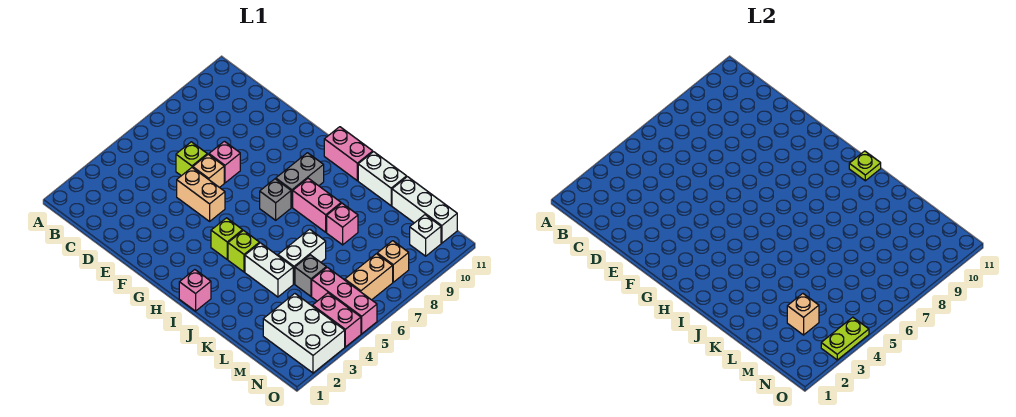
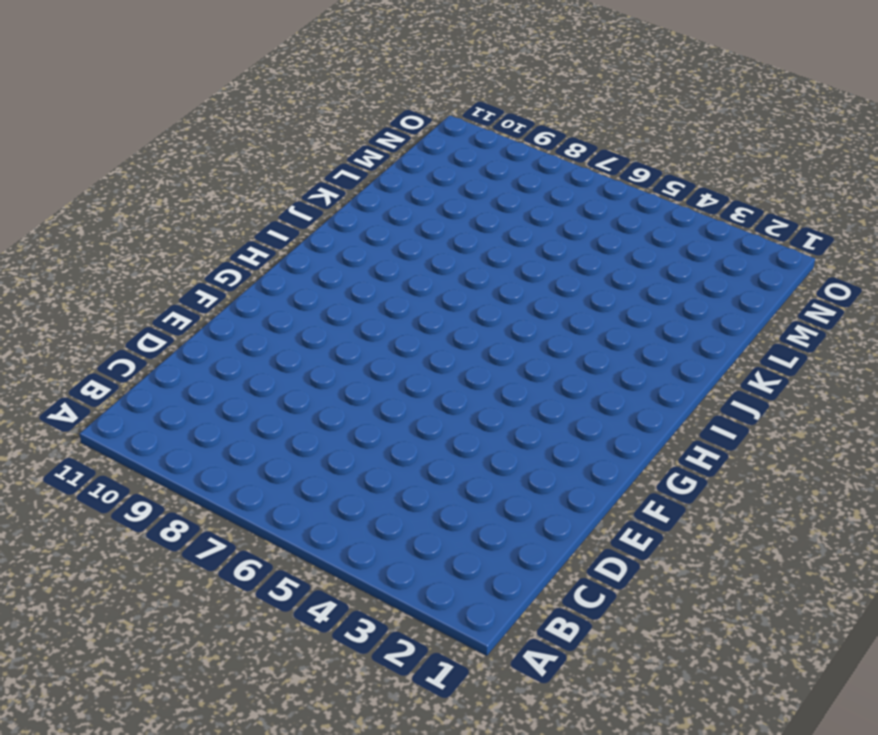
none -> lime brick D6 level 1
none -> tan brick E5:F5 level 1
none -> tan brick E6 level 1

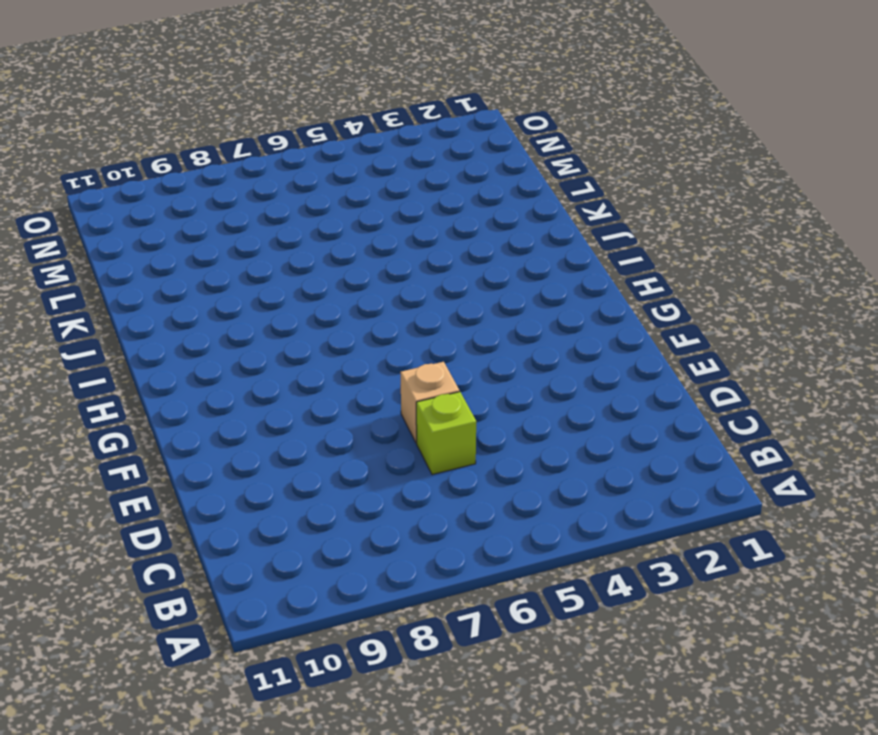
none -> tan brick E5:F5 level 1
none -> pink brick E7 level 1
none -> lime brick H4 level 1

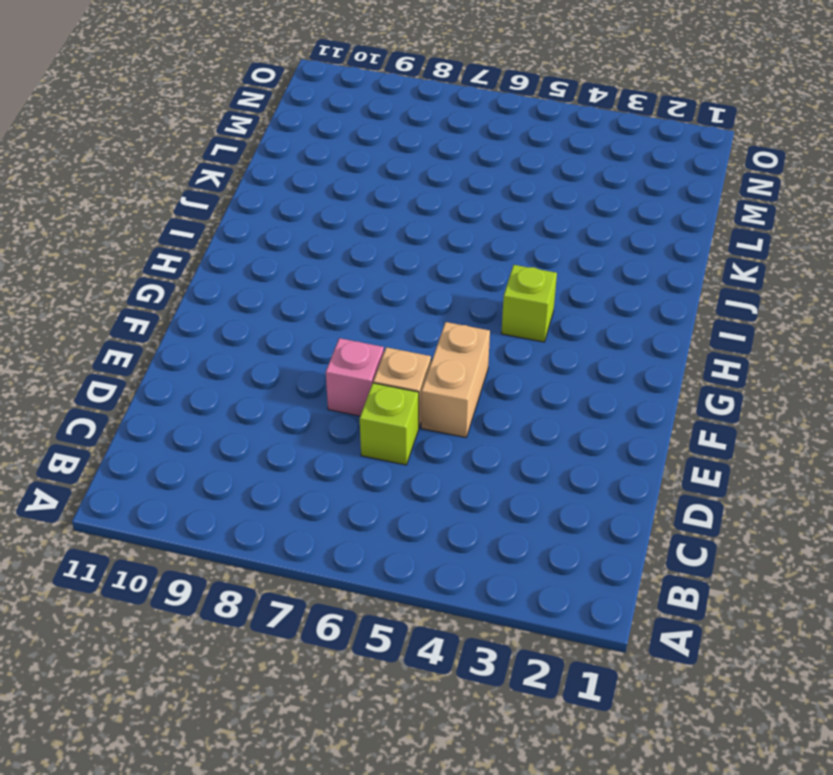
none -> grey brick H7 level 1
none -> grey brick H8:H9 level 1
none -> pink brick H11:I11 level 1

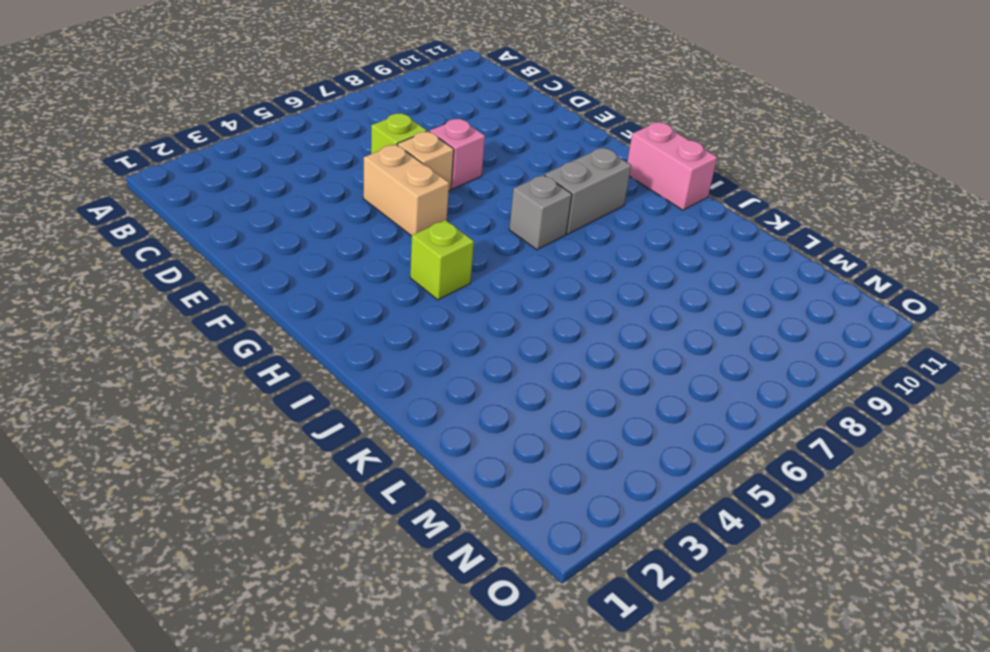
none -> pink brick I1 level 1
none -> lime brick I4 level 1
none -> pink brick I8:J8 level 1

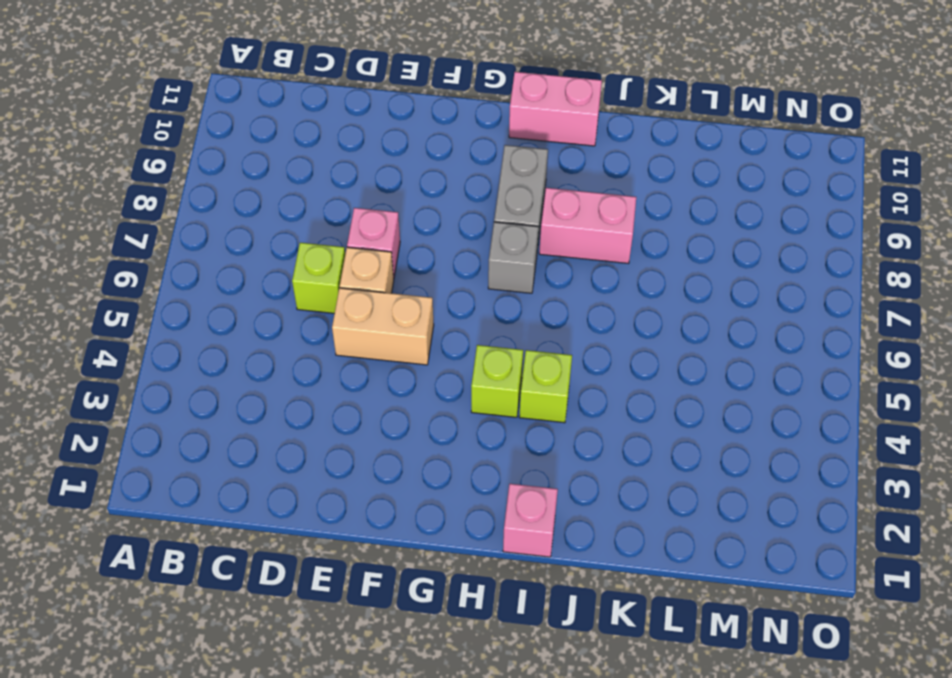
none -> white brick J4:K4 level 1
none -> white brick J11:K11 level 1
none -> white brick K5:K6 level 1

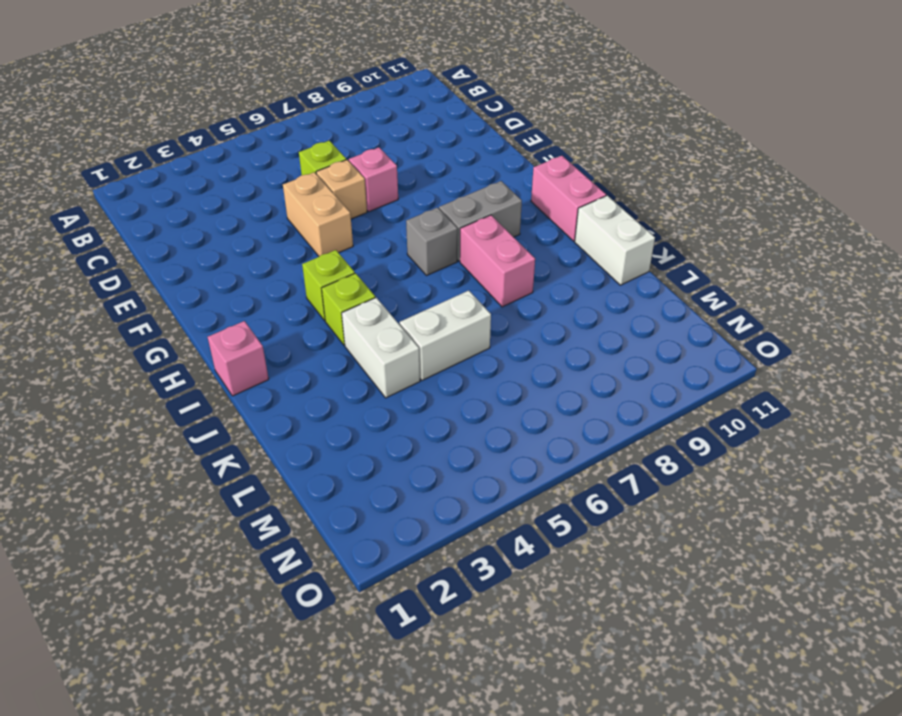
none -> pink brick K8 level 1
none -> grey brick L5 level 1
none -> white brick L11:N11 level 1

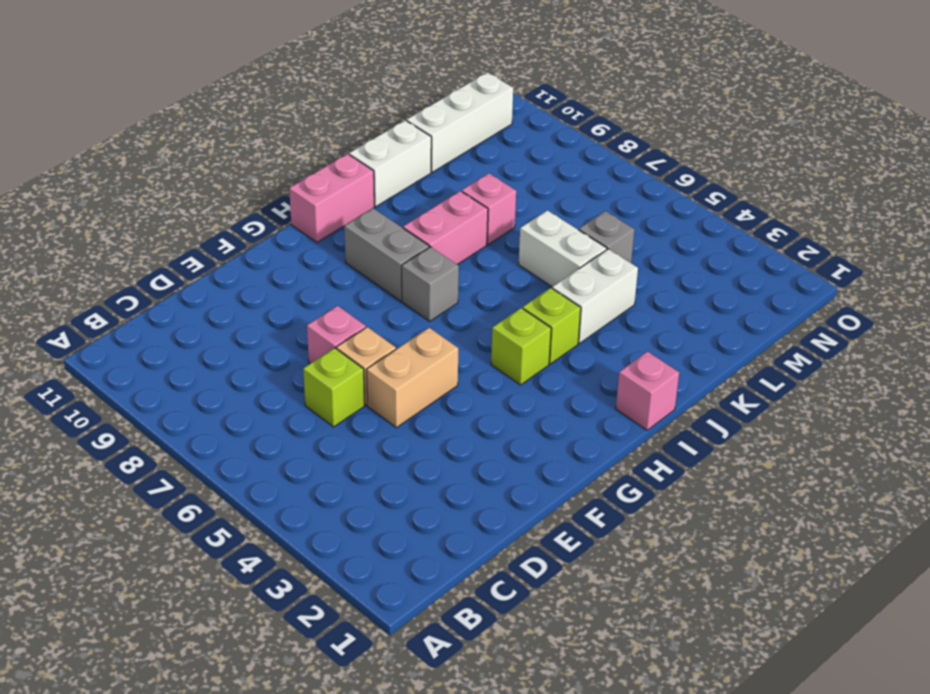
none -> white brick M2:O3 level 1
none -> pink brick M5:O5 level 1
none -> pink brick N4:O4 level 1

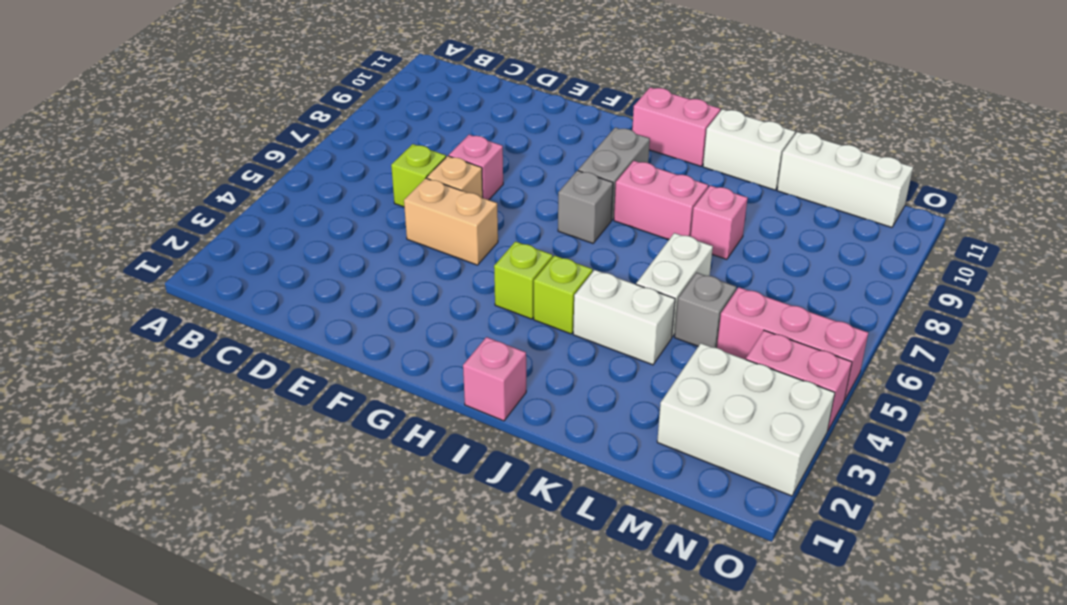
none -> tan brick N6:N7 level 1
none -> tan brick N8 level 1
none -> white brick N10 level 1

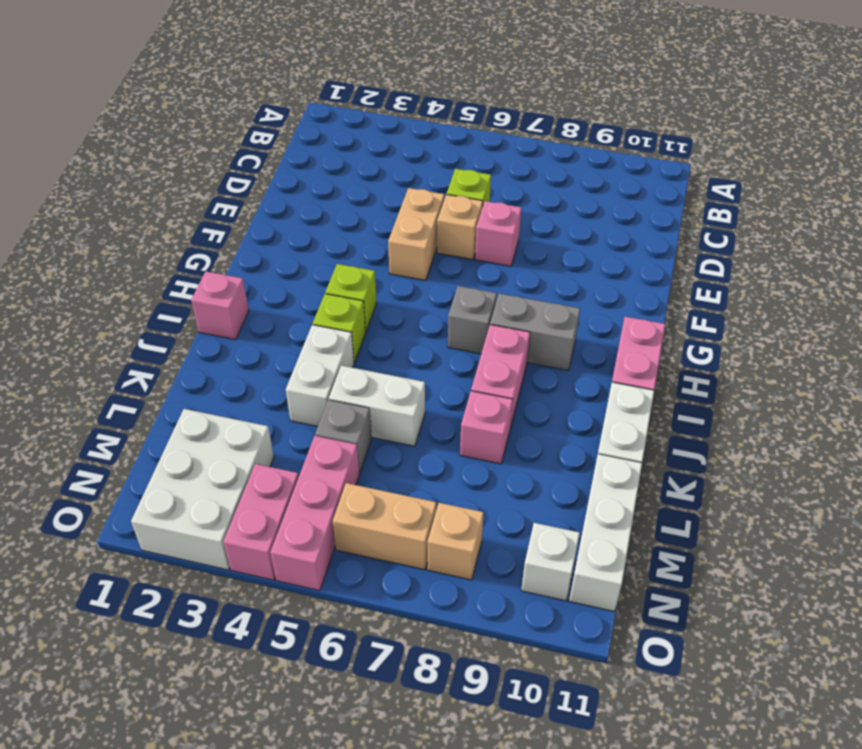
none -> lime plate I11 level 2
none -> tan brick M3 level 2
none -> lime plate O3:O4 level 2

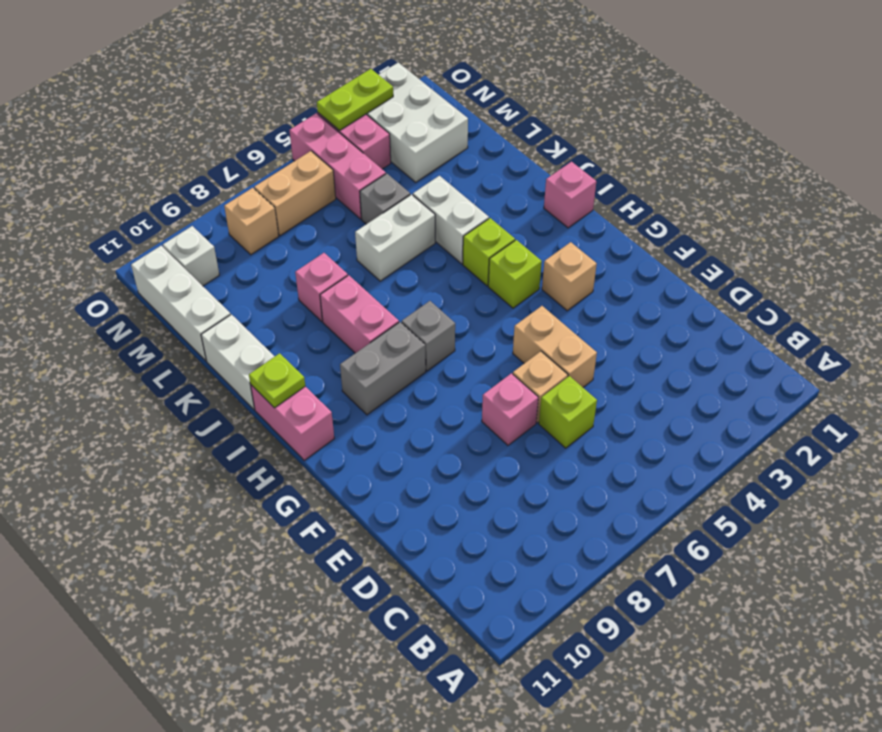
tan brick G3 level 1 -> tan brick M3 level 2

